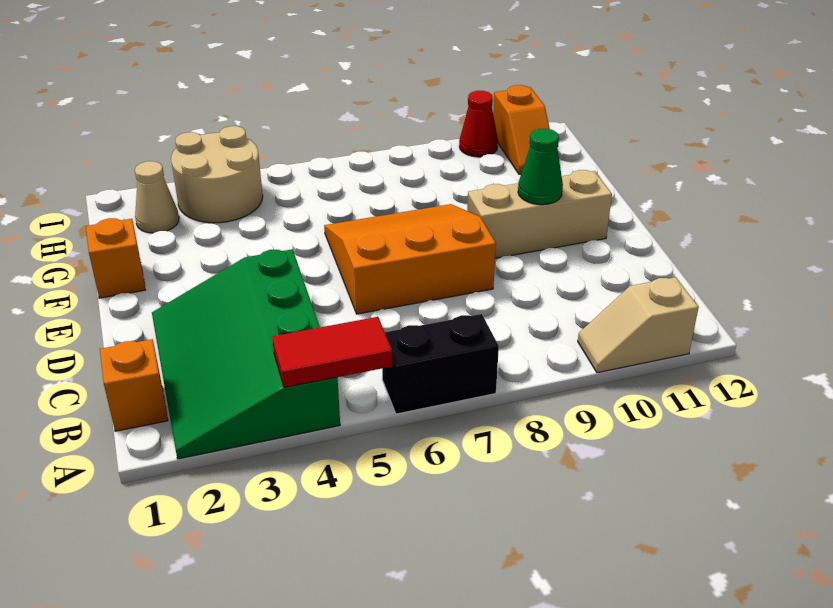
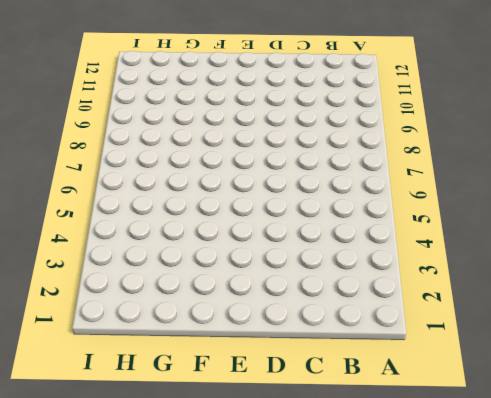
none -> green slope A2:D4 level 1 top 4
none -> black brick A6:A7 level 1
none -> tan slope A10:A11 level 1 top 11

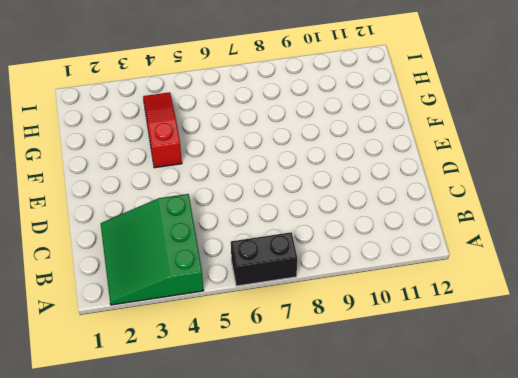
green slope A2:C4 level 1 top 4 -> green slope A2:D4 level 1 top 4
red slope F4:H4 level 1 top F -> tan round brick H3:I4 level 1
none -> tan slope A10:A11 level 1 top 11
none -> orange brick B1 level 1
none -> orange slope D6:F8 level 1 top D

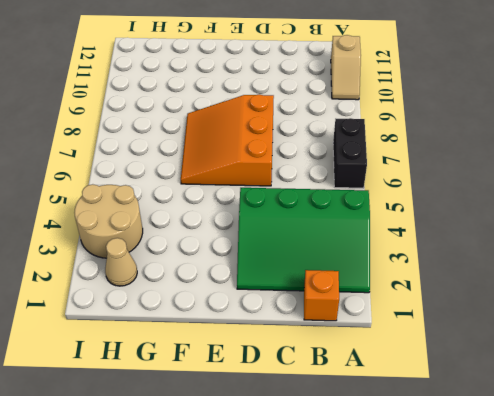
none -> tan brick E9:E11 level 1
none -> orange brick F1 level 1
none -> orange slope H11:I11 level 1 top I

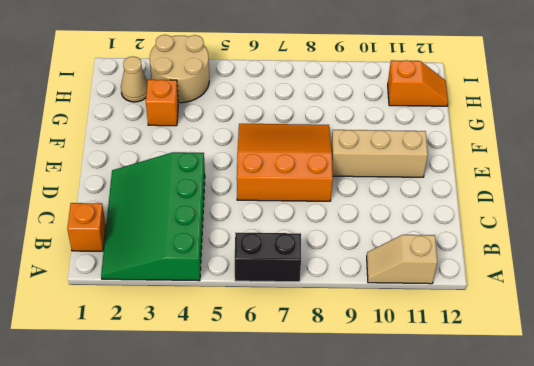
orange brick G3 level 1 -> orange brick F1 level 1
orange slope H11:H12 level 1 top 11 -> orange slope H11:I11 level 1 top I
none -> red cone I10 level 1
none -> red tile A4:A5 level 2
none -> green cone E10 level 2

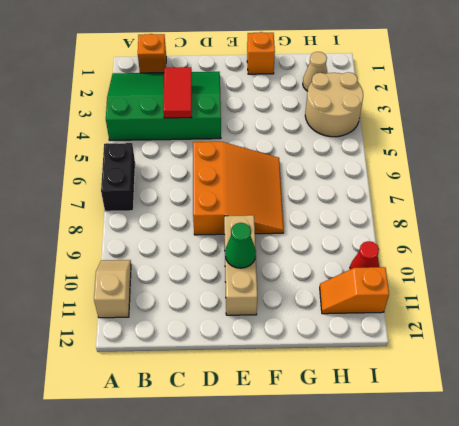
red tile C3:C4 level 2 -> red tile A4:A5 level 2

